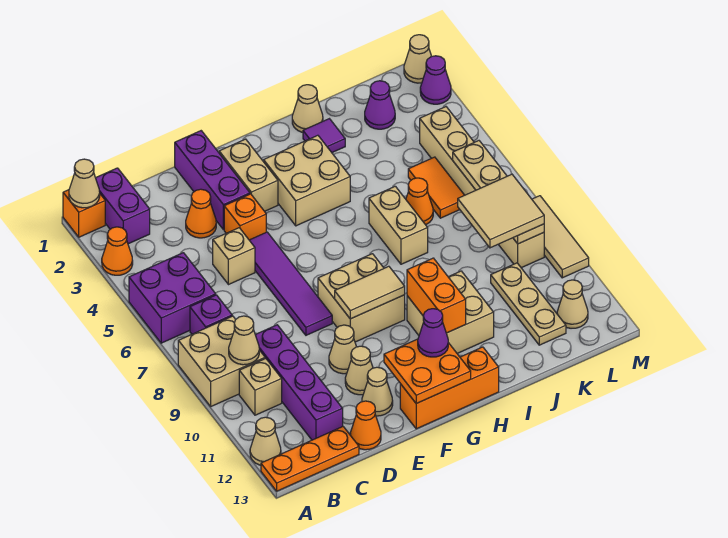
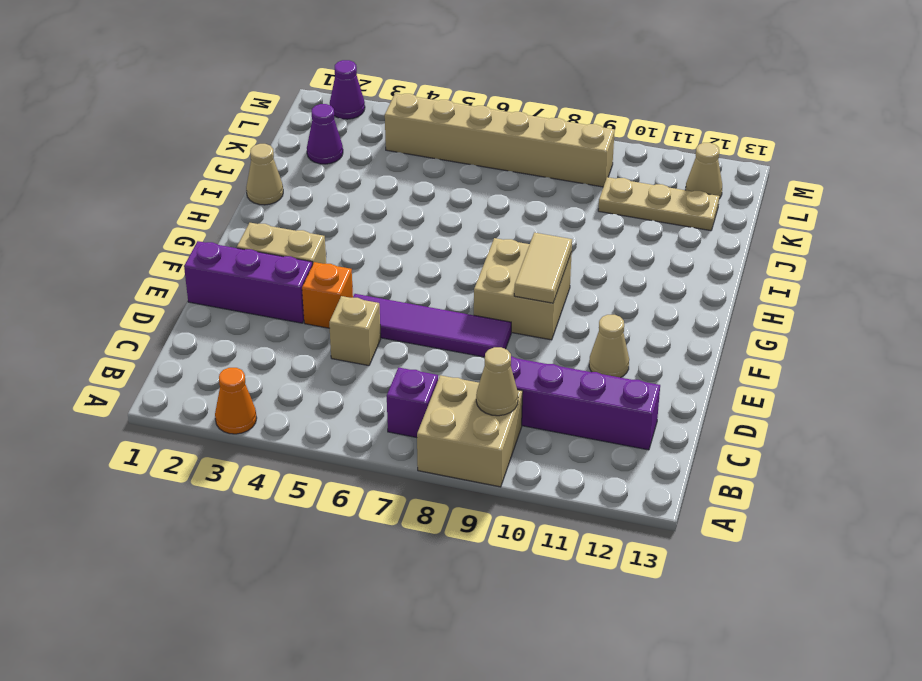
none -> orange brick A1 level 1
none -> purple brick A5:B6 level 1
none -> tan cone A12 level 1
none -> orange plate A13:C13 level 1

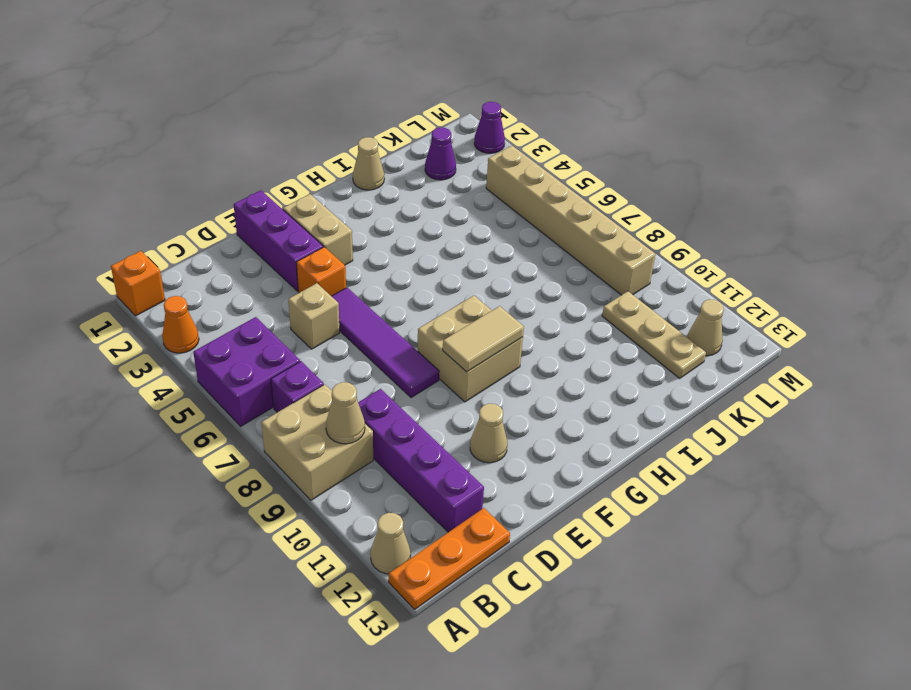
none -> purple brick B1:B2 level 1
none -> tan brick B10 level 1
none -> orange cone D3 level 1
none -> orange cone D13 level 1

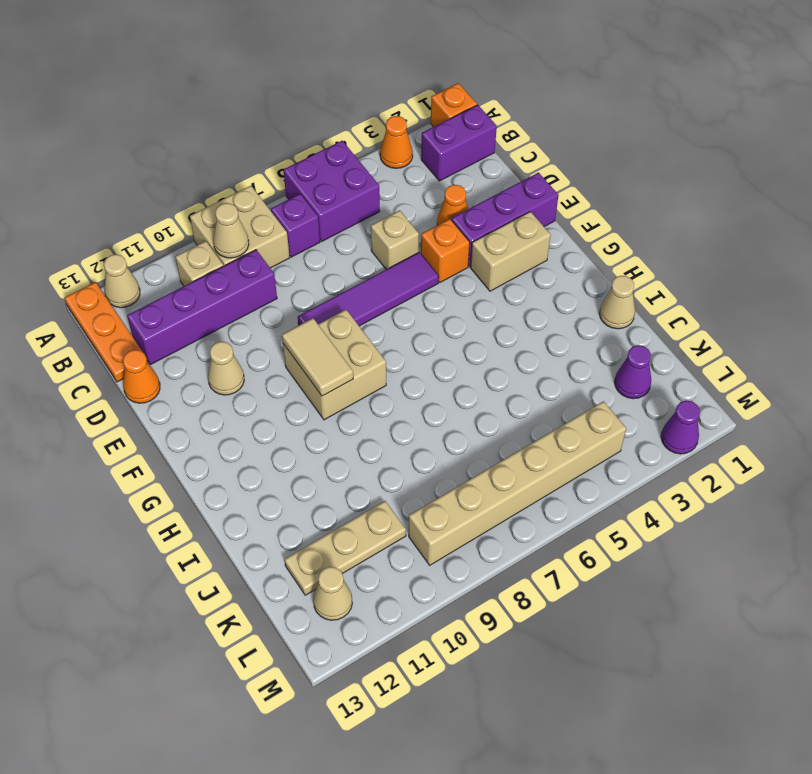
none -> tan cone E10 level 1
none -> tan cone E12 level 1
none -> orange brick F13:H13 level 1
none -> tan brick G3:H4 level 1

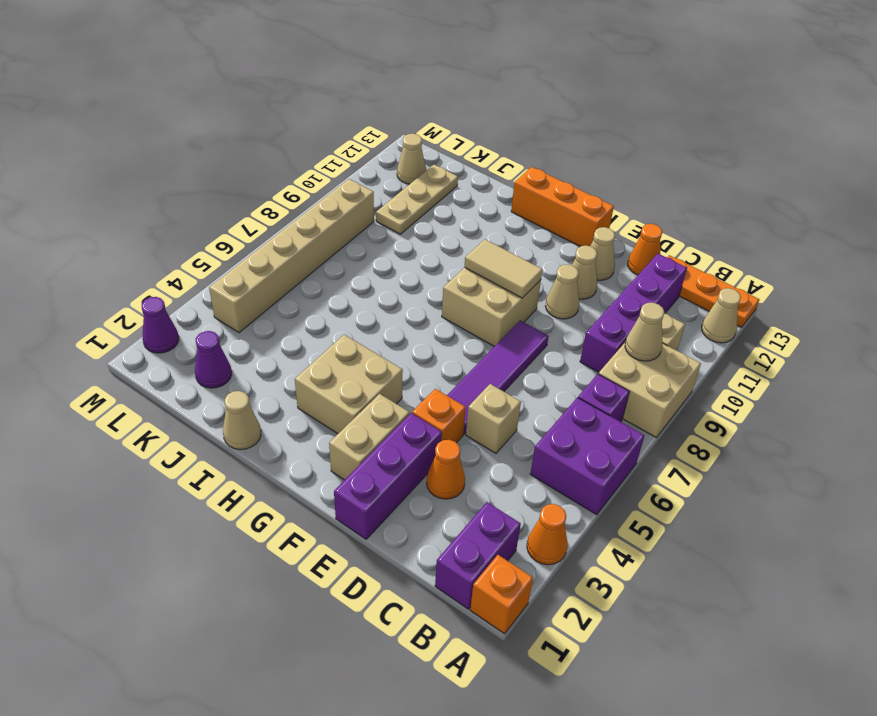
none -> tan brick H10:I11 level 1
none -> purple tile I2 level 1
none -> tan brick I6:I7 level 1
none -> orange cone J6 level 1

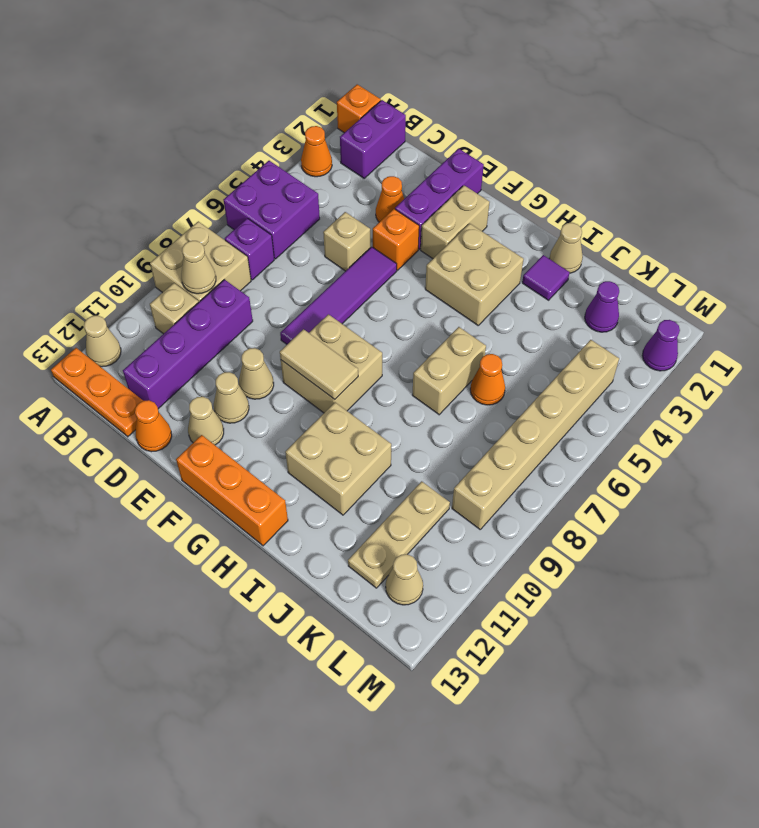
none -> orange tile K5:K6 level 1
none -> tan cone M1 level 1
none -> tan tile M8:M10 level 1
none -> tan cone A1 level 2

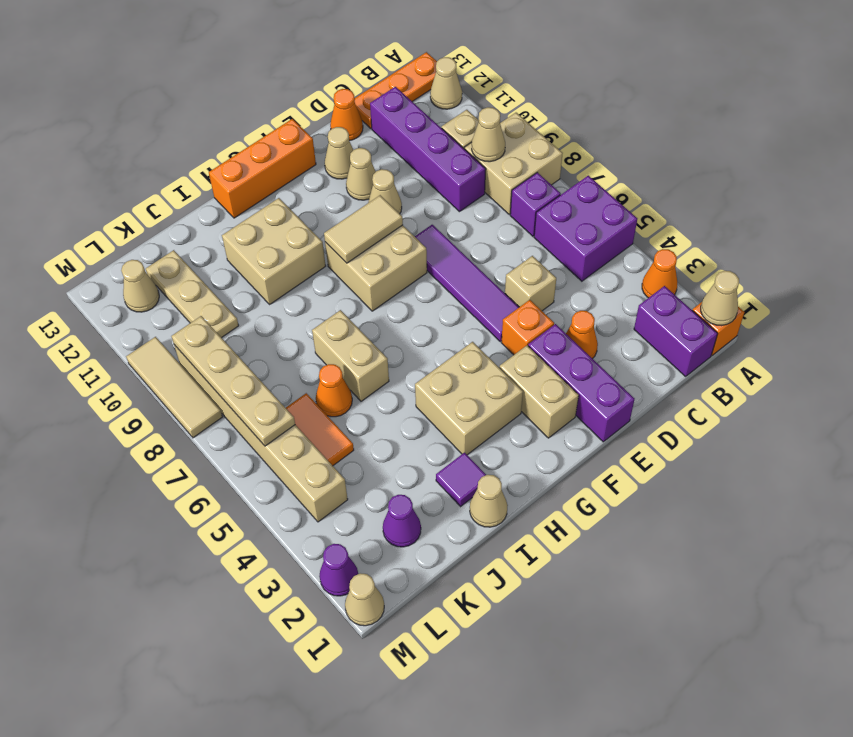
none -> orange plate F12:G13 level 2
none -> orange brick H10:H11 level 2
none -> purple cone G12 level 3
none -> tan tile K8:L9 level 3

